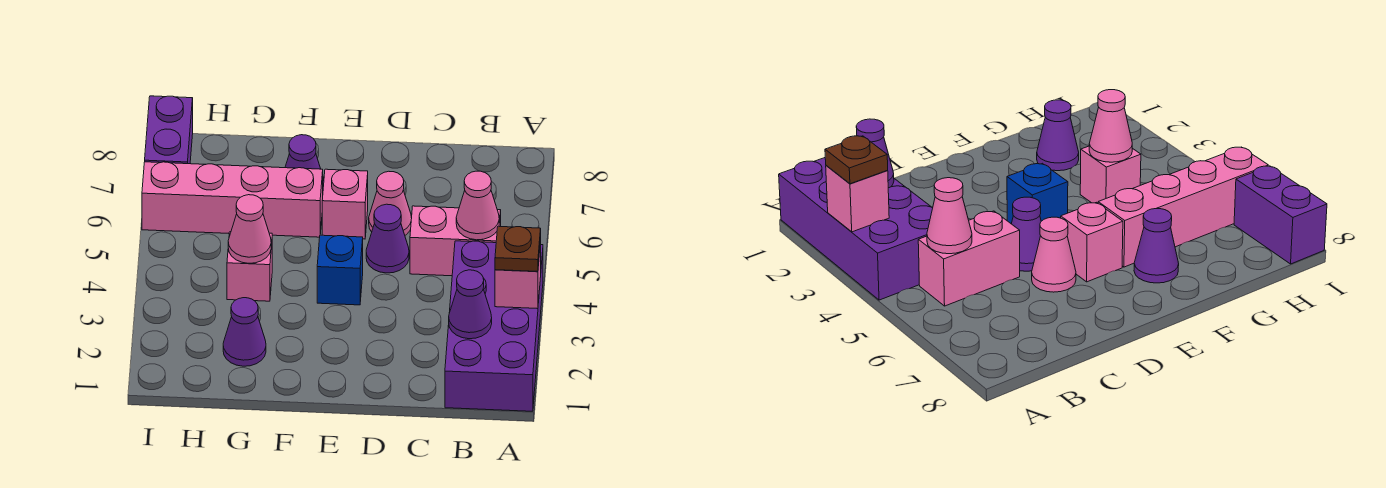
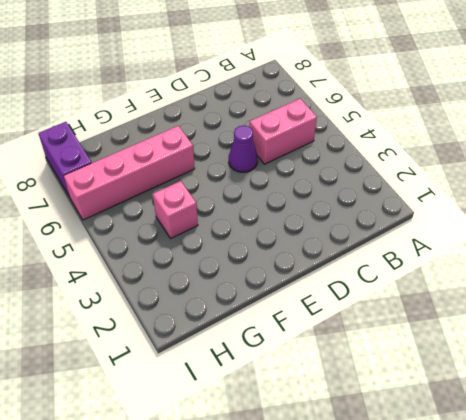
none -> purple brick A1:B4 level 1
none -> pink cone D6 level 1
none -> blue brick E4 level 1

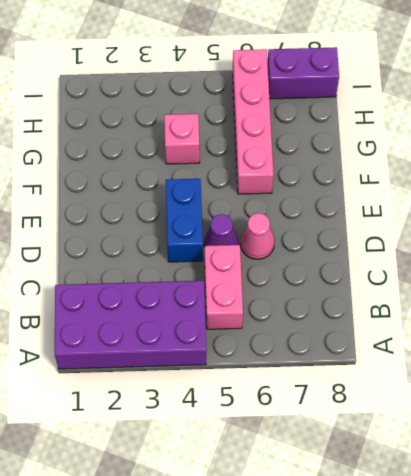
blue brick D4:E4 level 1 -> blue brick E4 level 1
none -> pink brick E6 level 1
none -> purple cone F7 level 1
none -> purple cone G2 level 1

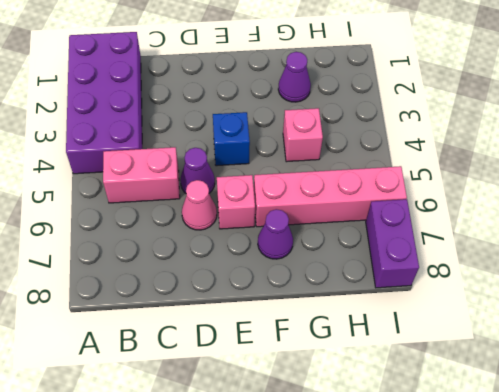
none -> pink brick A3 level 2
none -> purple cone B2 level 2
none -> pink cone B5 level 2

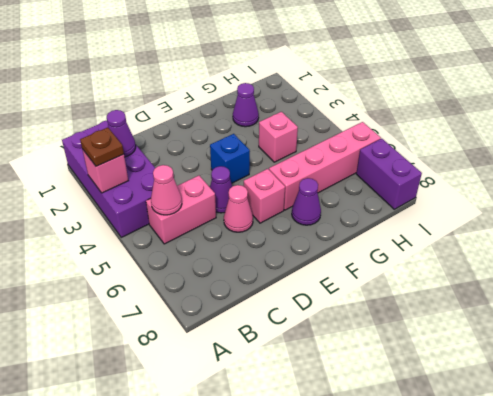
none -> pink cone G4 level 2

